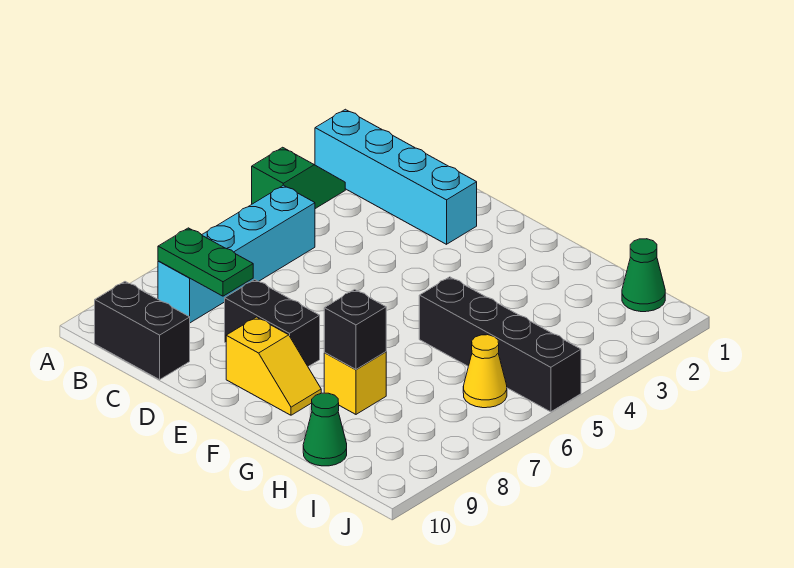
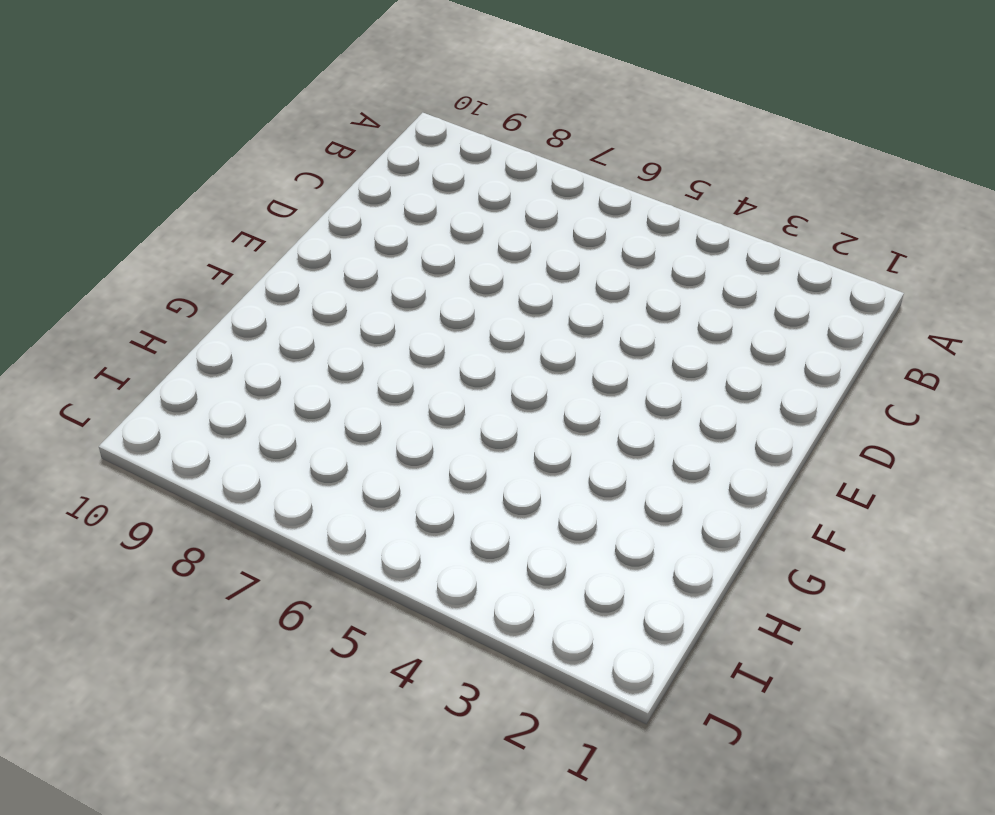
none -> cyan brick A2:D2 level 1
none -> green slope A3:A4 level 1 top 4
none -> cyan brick B5:B8 level 1

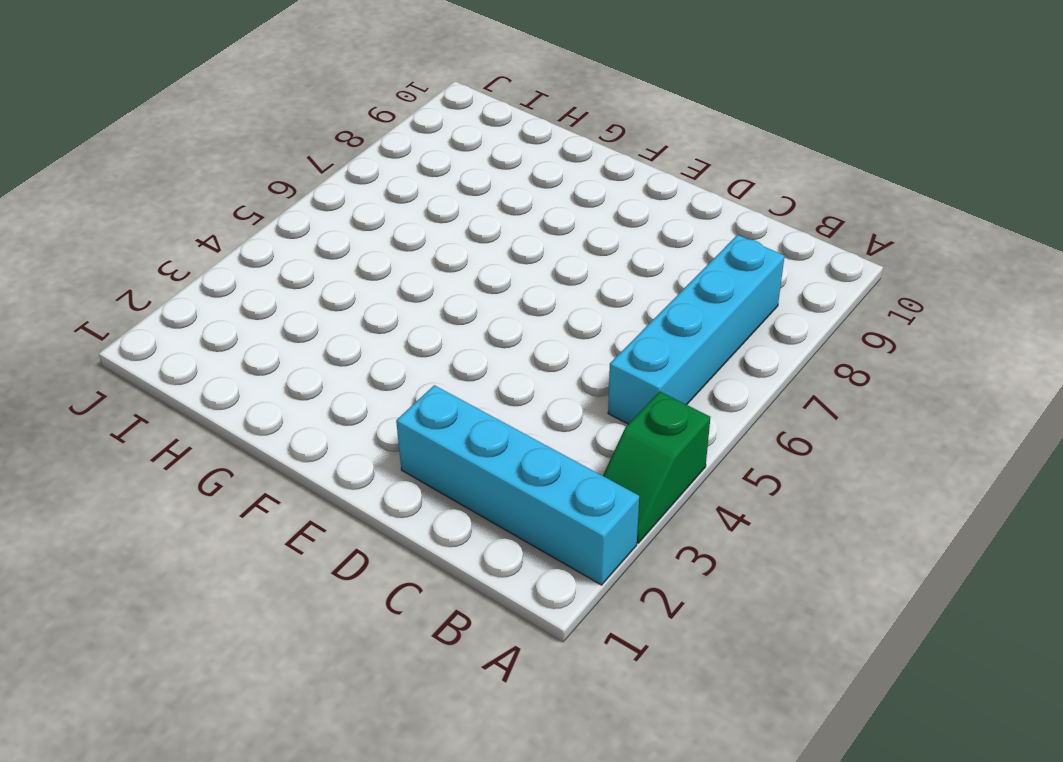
none -> black brick B10:C10 level 1
none -> black brick D8:E8 level 1
none -> yellow slope E9:F9 level 1 top E

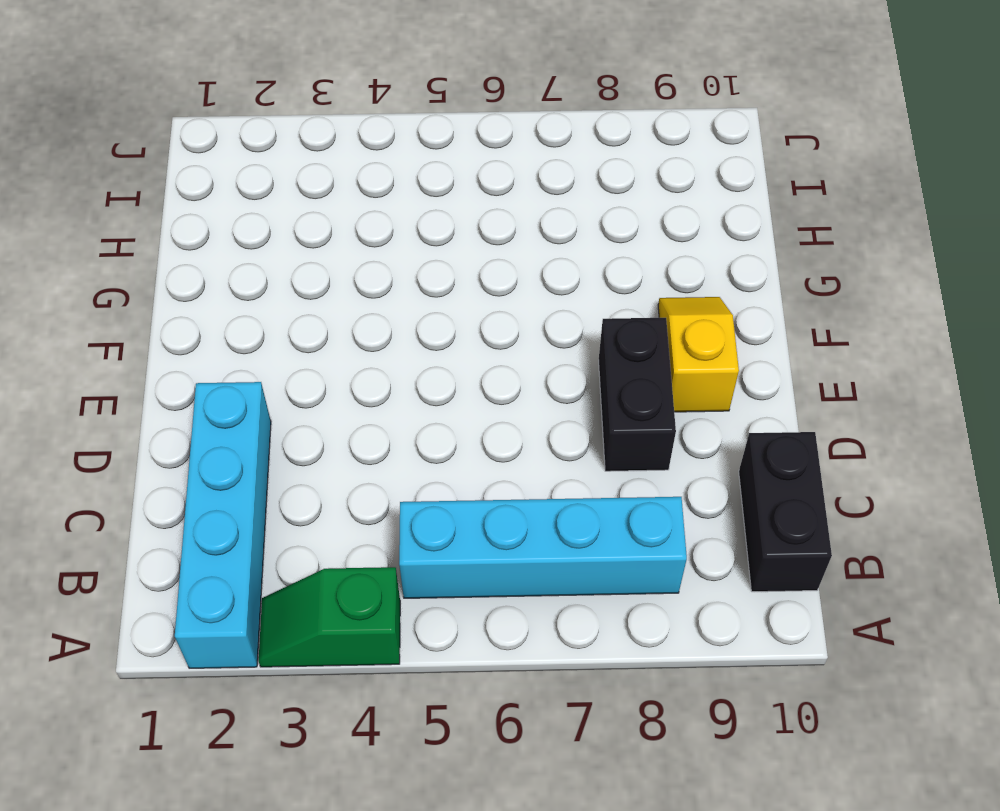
none -> black brick G5:J5 level 1
none -> yellow brick G8 level 1
none -> green cone H10 level 1

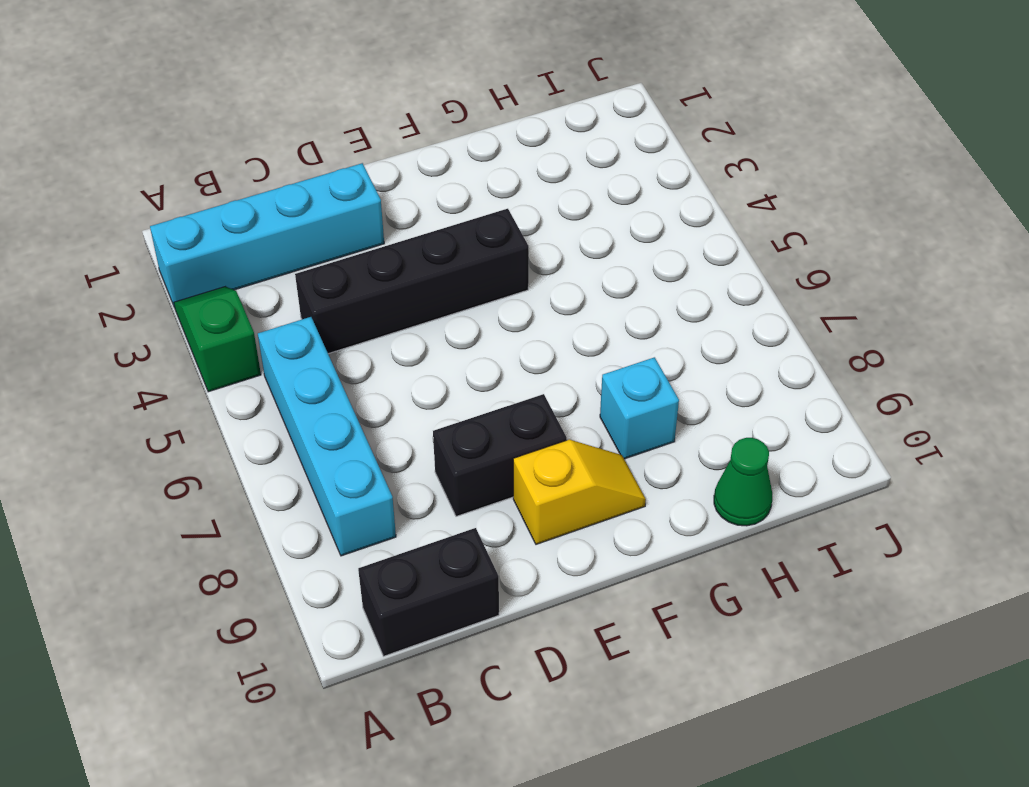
black brick C4:F4 level 1 -> black brick G5:J5 level 1
cyan brick G8 level 1 -> yellow brick G8 level 1
none -> green cone I1 level 1
none -> yellow cone I6 level 1
none -> green plate B8:C8 level 2

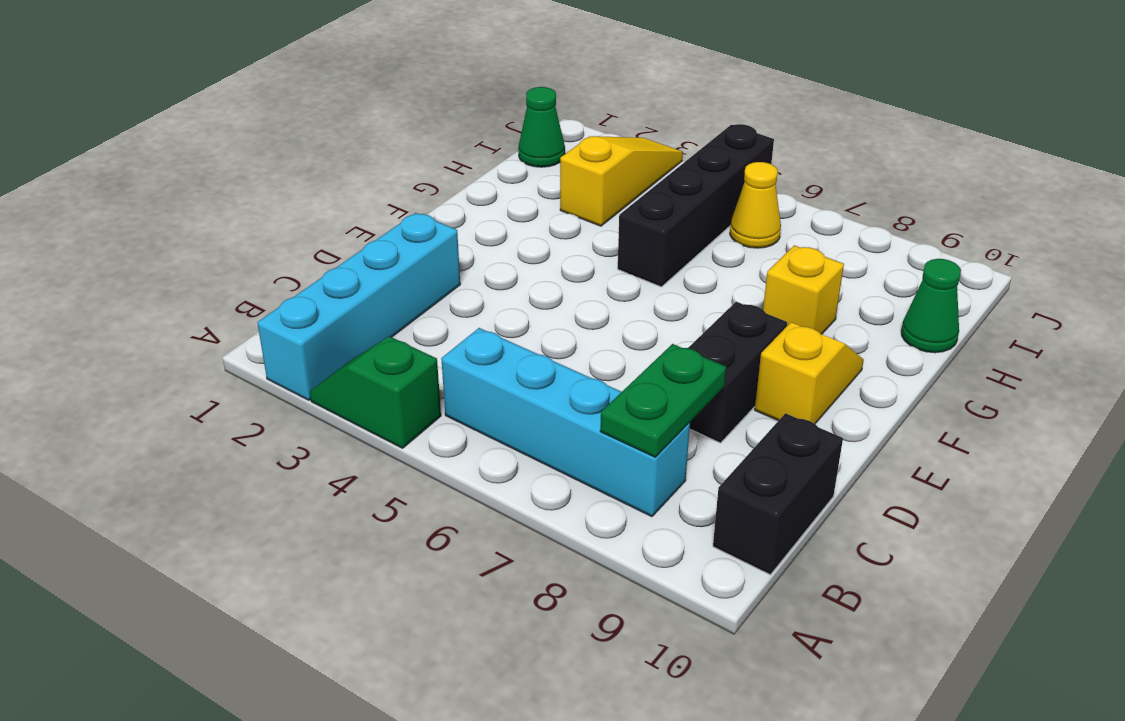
yellow slope H3:J3 level 1 top H -> none
none -> black brick G8 level 2

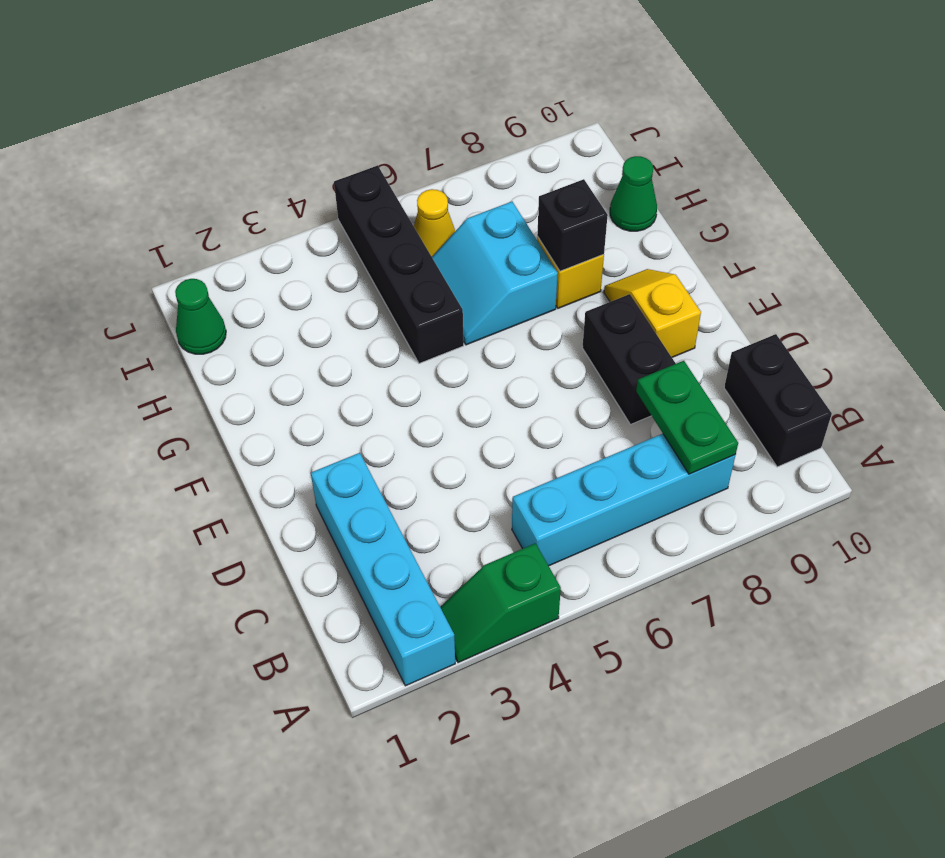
cyan slope G6:H7 level 1 top 7 -> none

